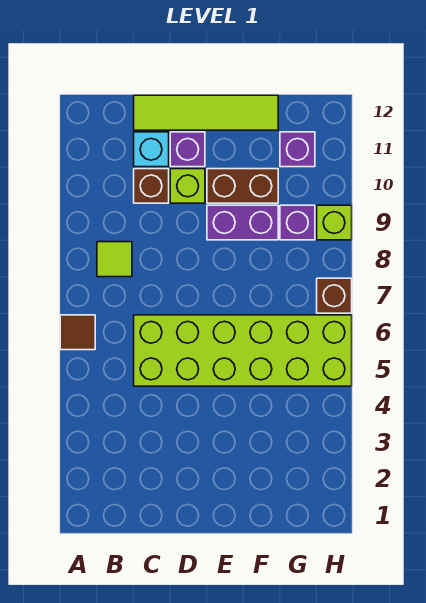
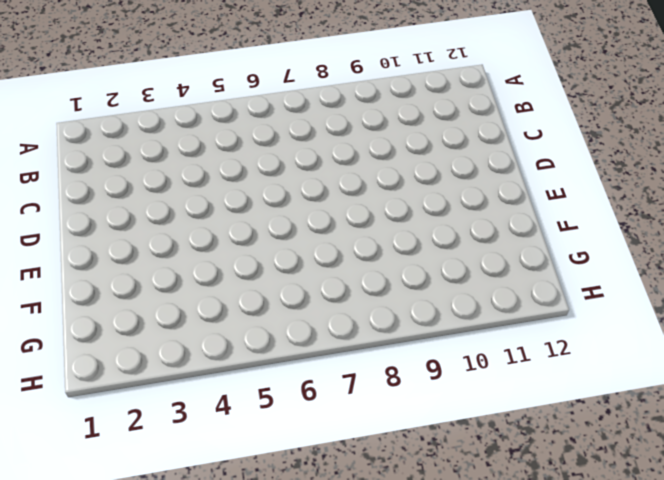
none -> brown tile A6 level 1
none -> lime tile B8 level 1
none -> lime brick C5:H6 level 1

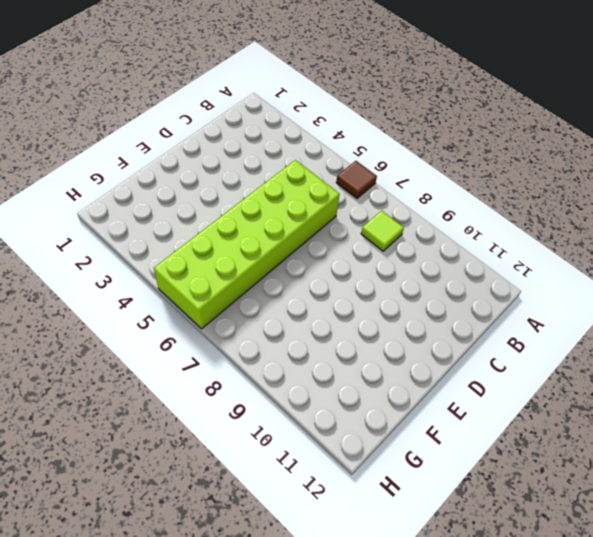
none -> brown brick C10 level 1
none -> cyan brick C11 level 1
none -> lime tile C12:F12 level 1

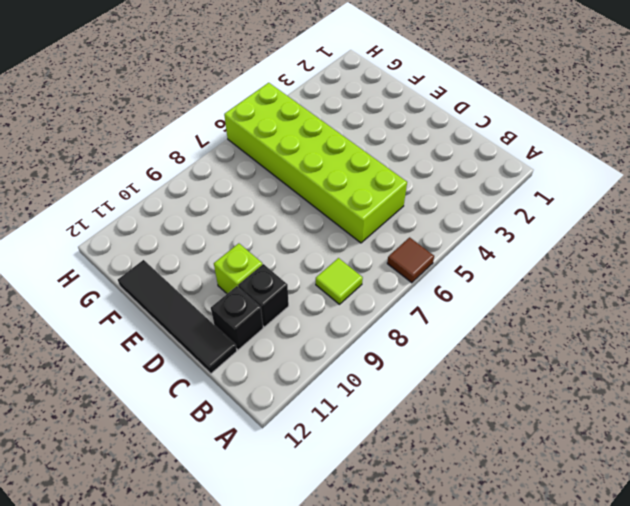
black brick C10 level 1 -> brown brick C10 level 1
black brick C11 level 1 -> cyan brick C11 level 1
black tile C12:F12 level 1 -> lime tile C12:F12 level 1
none -> purple brick D11 level 1
none -> purple brick E9:F9 level 1
none -> brown brick E10:F10 level 1

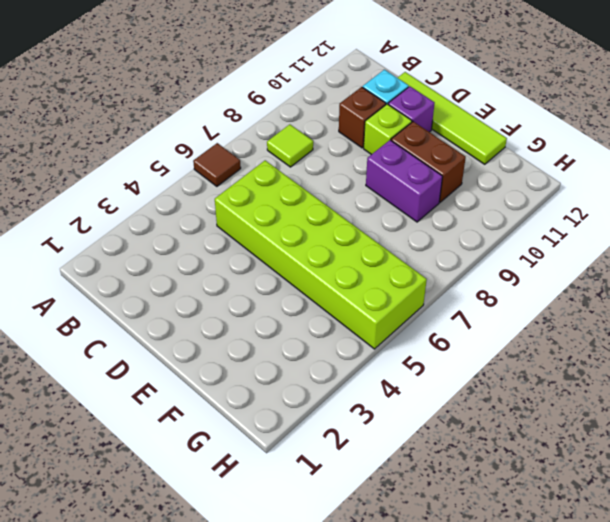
none -> purple brick G9 level 1
none -> purple brick G11 level 1
none -> brown brick H7 level 1

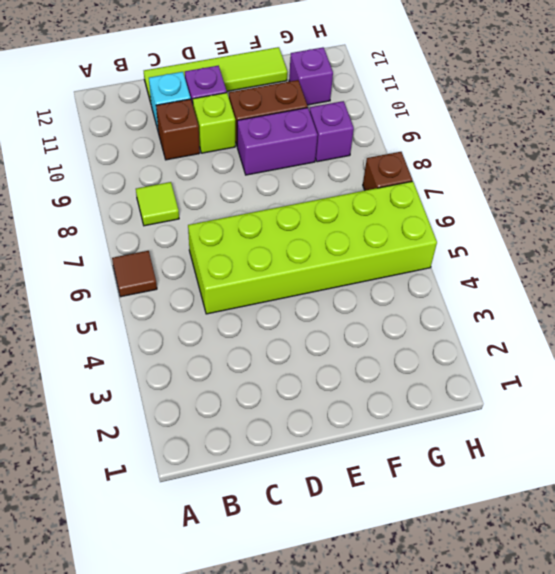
none -> lime brick H9 level 1

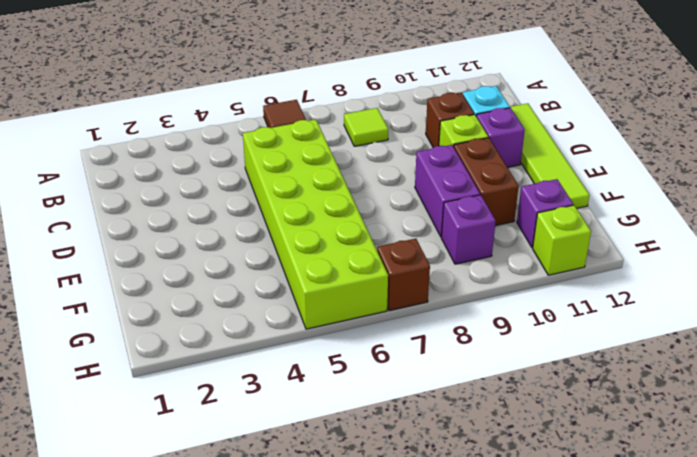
lime brick H11 level 1 -> lime brick H9 level 1

